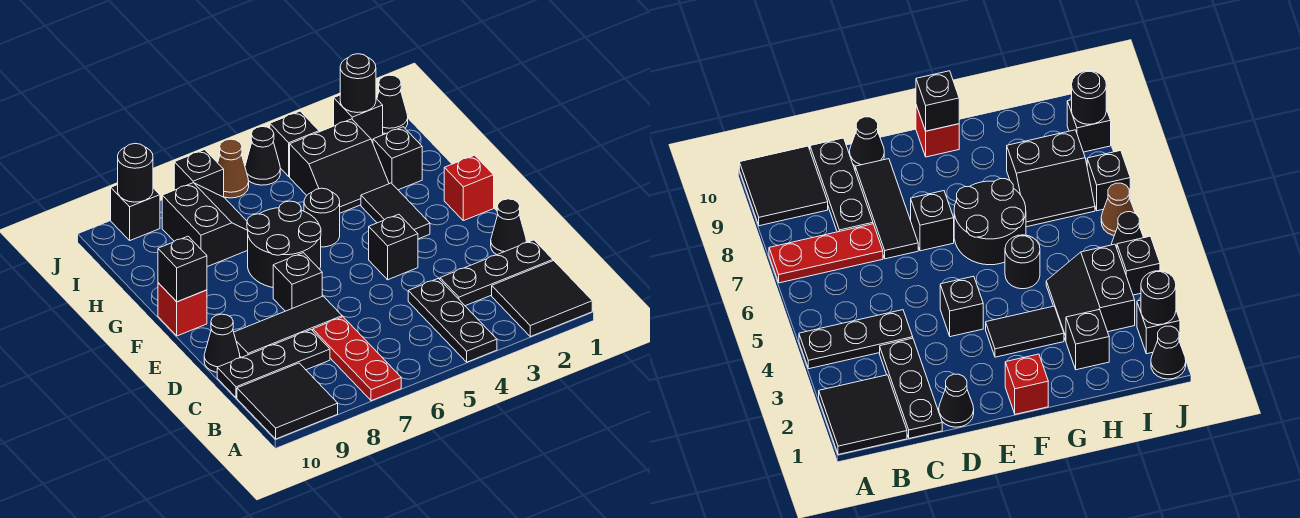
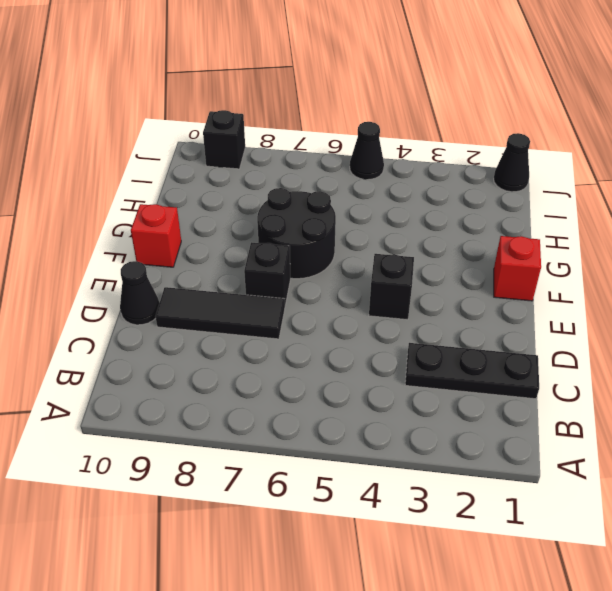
none -> black tile A1:B2 level 1
none -> black plate A4:C4 level 1
none -> red plate A7:C7 level 1

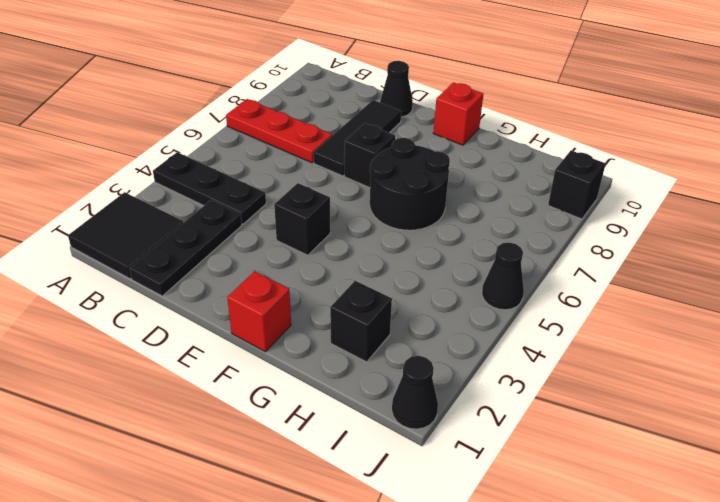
none -> black tile A9:B10 level 1
none -> black plate C8:C10 level 1
none -> black cone D1 level 1

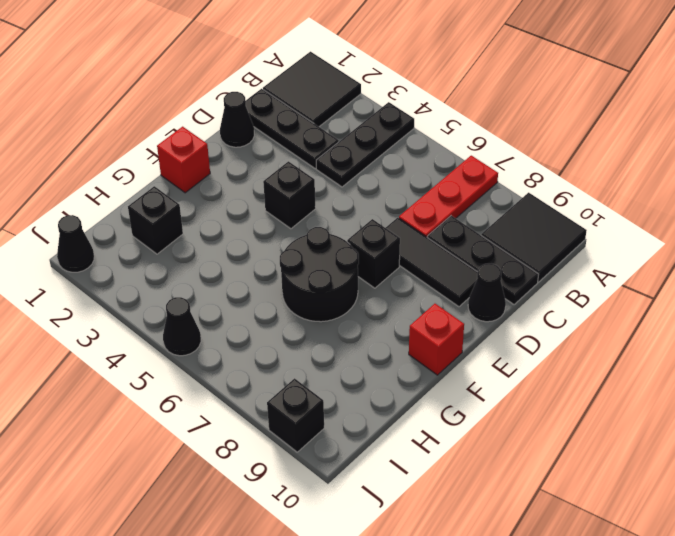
none -> black tile F3:G3 level 1
none -> black round brick G5 level 1
none -> black slope H3:I4 level 1 top I

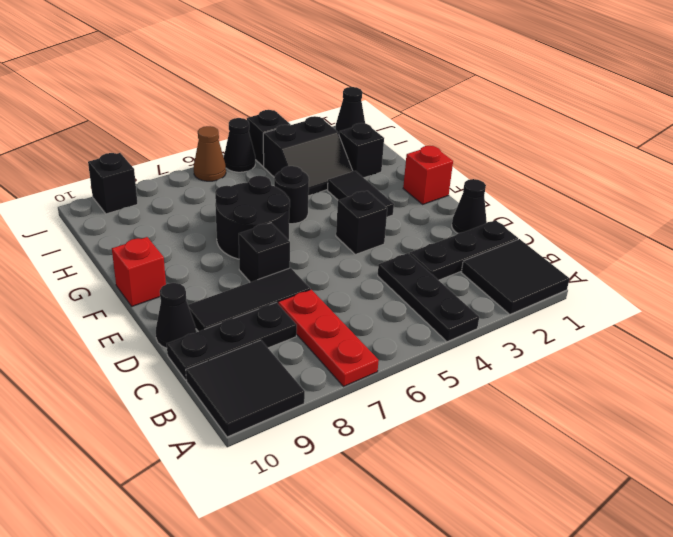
none -> black slope H7:I8 level 1 top 8
none -> black brick J2 level 1
none -> black brick J7 level 1

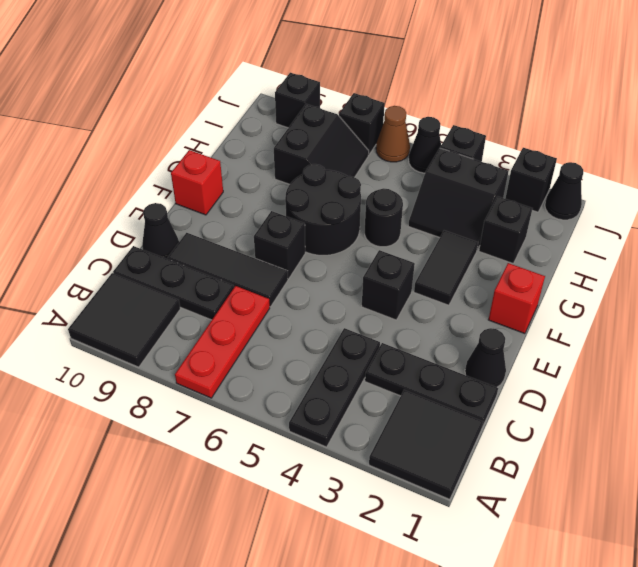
none -> black brick F10 level 2
none -> black round brick J2 level 2
none -> black round brick J9 level 2

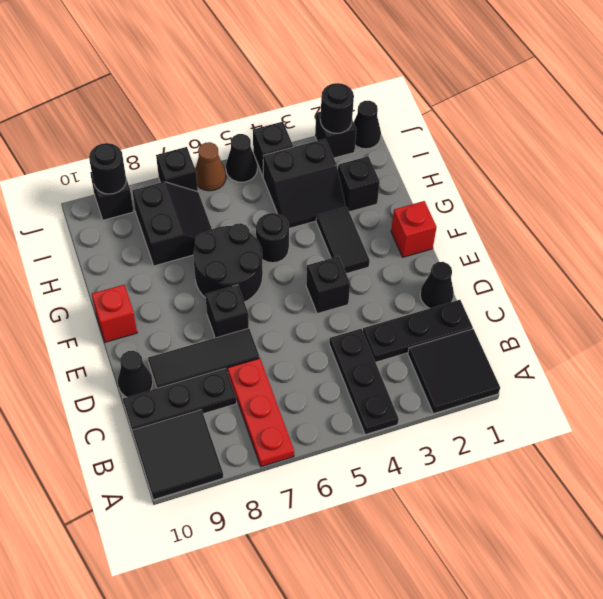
none -> black brick F10 level 2

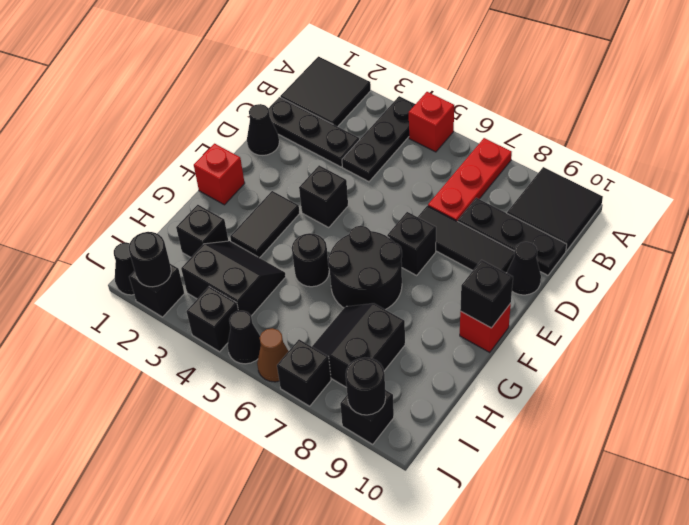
red brick A5 level 1 -> none

